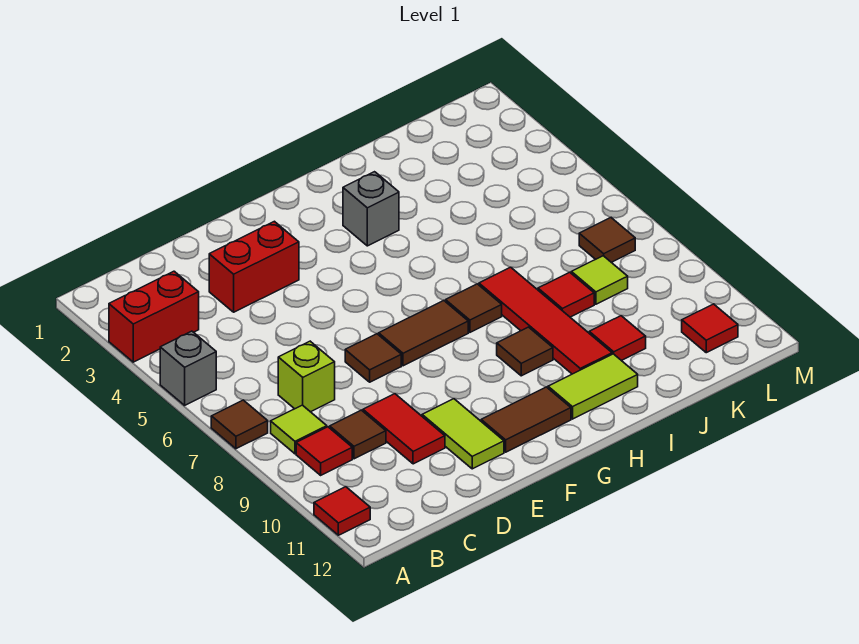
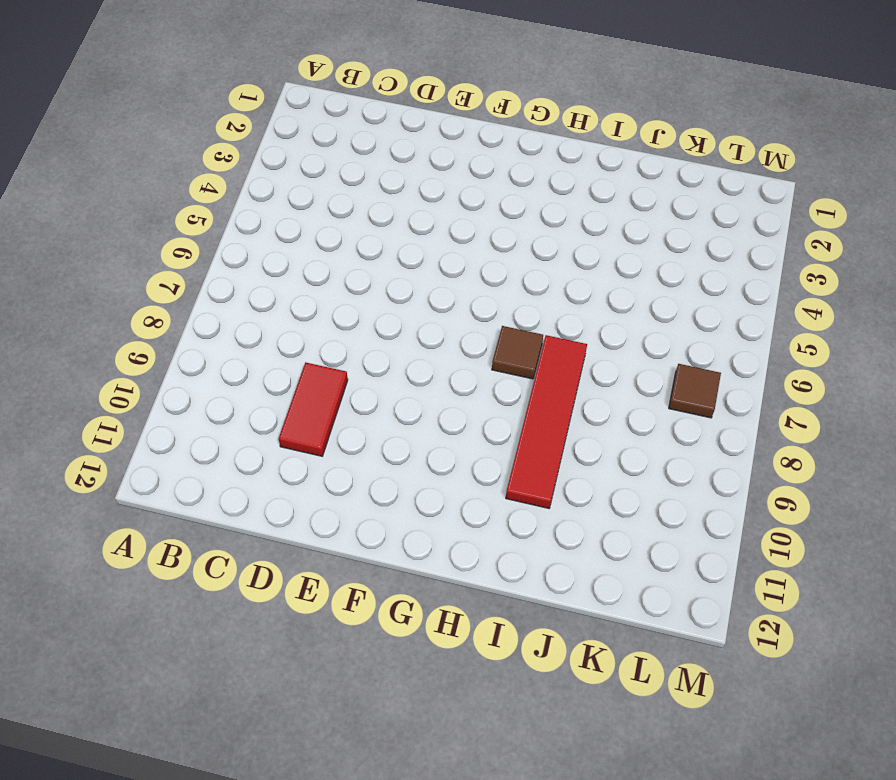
none -> red brick A3:B3 level 1
none -> grey brick A5 level 1
none -> brown tile A7 level 1

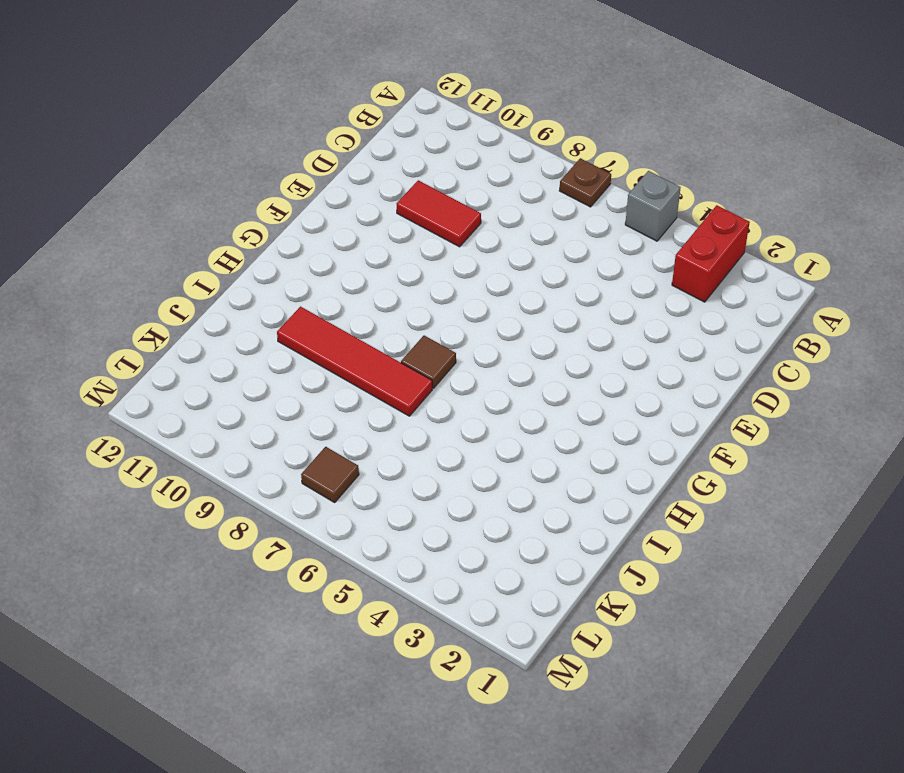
brown plate A7 level 1 -> brown tile A7 level 1
none -> red tile A11 level 1
none -> lime tile B8 level 1
none -> red tile B9 level 1

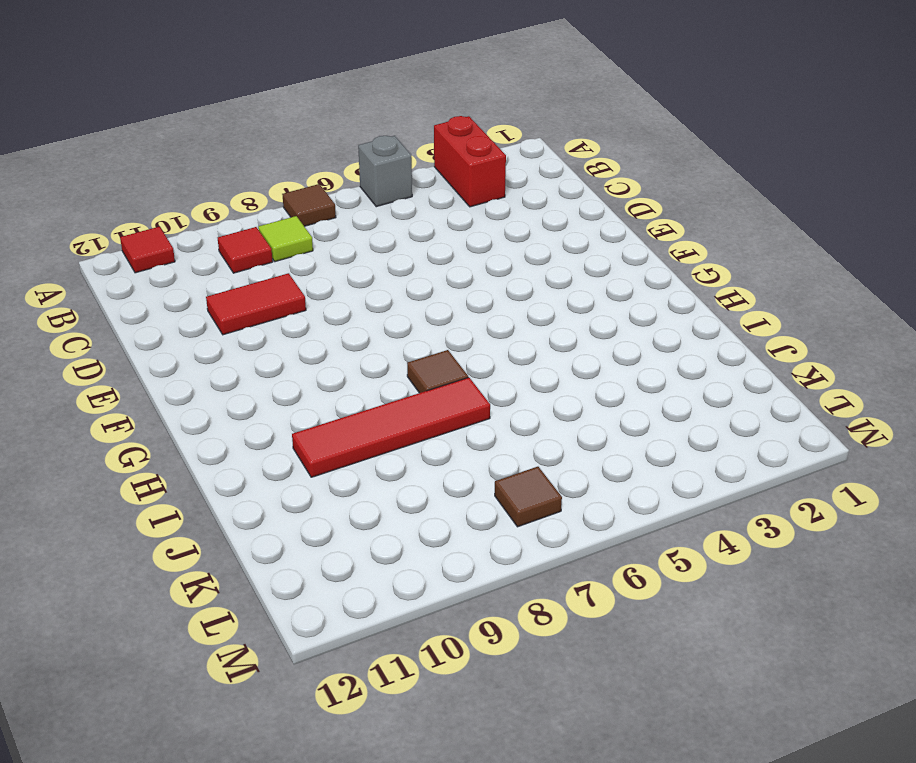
none -> lime brick C7 level 1
none -> brown tile C9 level 1
none -> red brick D3:E3 level 1

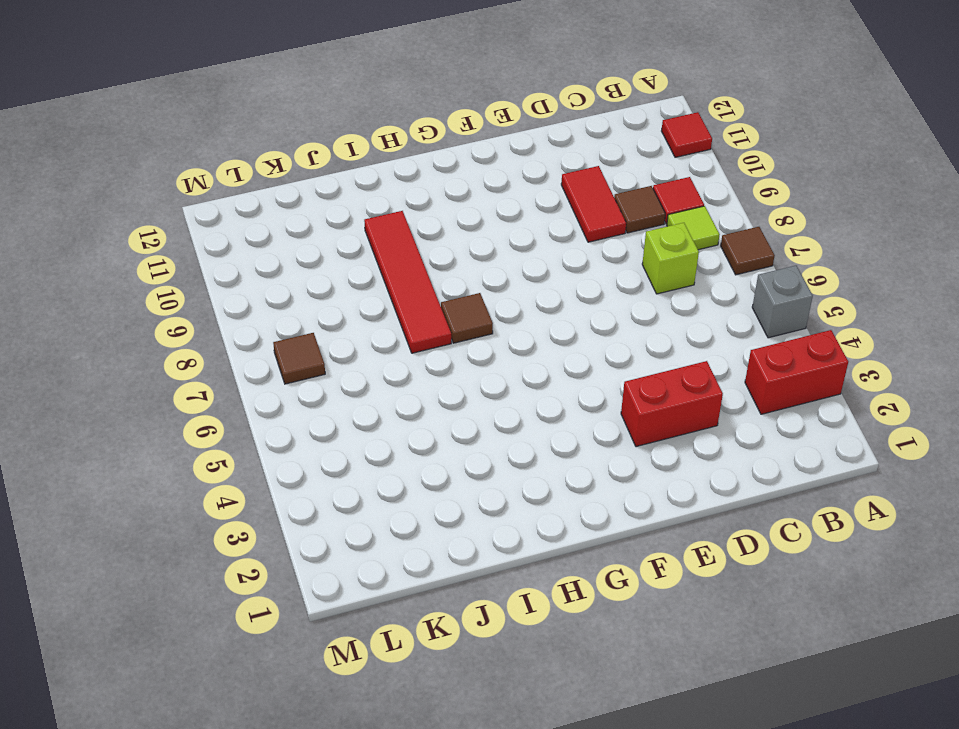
none -> brown tile E7 level 1
none -> lime tile E10:E11 level 1
none -> brown tile F7:G7 level 1

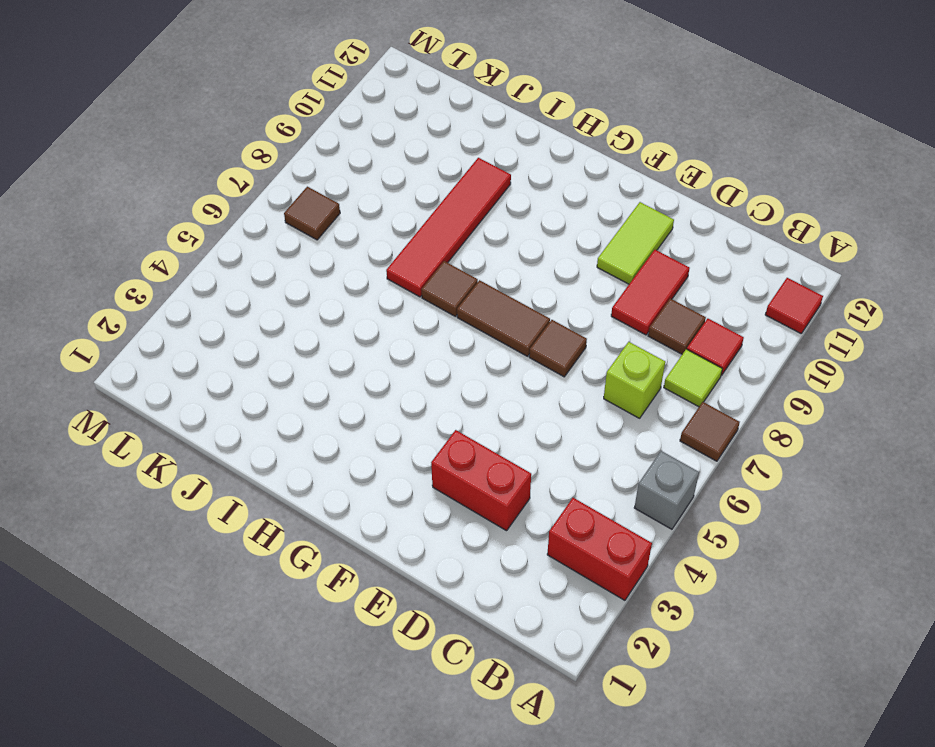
none -> brown tile F11:G11 level 1
none -> grey brick H3 level 1
none -> brown tile H9 level 1

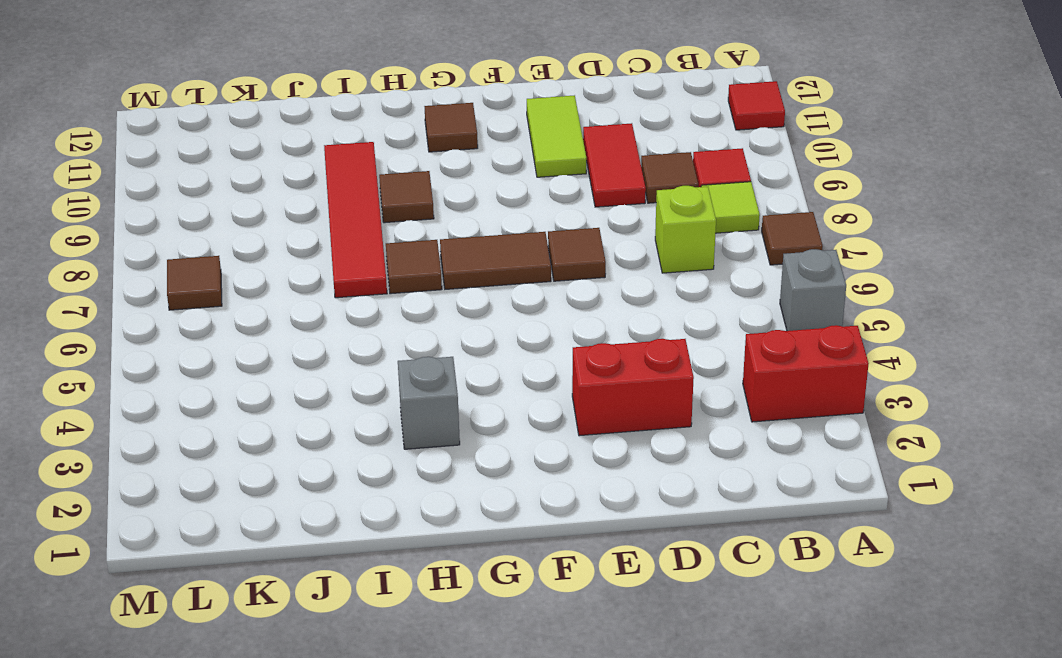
brown tile G11 level 1 -> brown tile F11:G11 level 1
none -> lime tile H11:I11 level 1
none -> red tile J8 level 1
none -> red tile J10 level 1

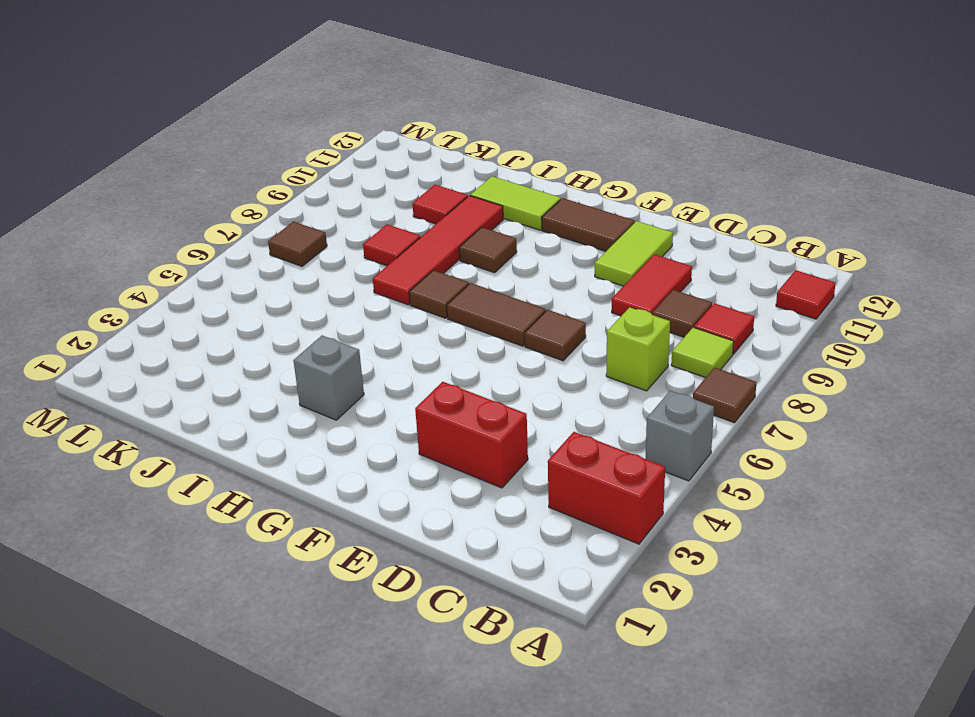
none -> lime tile K8 level 1
none -> red tile L11 level 1

